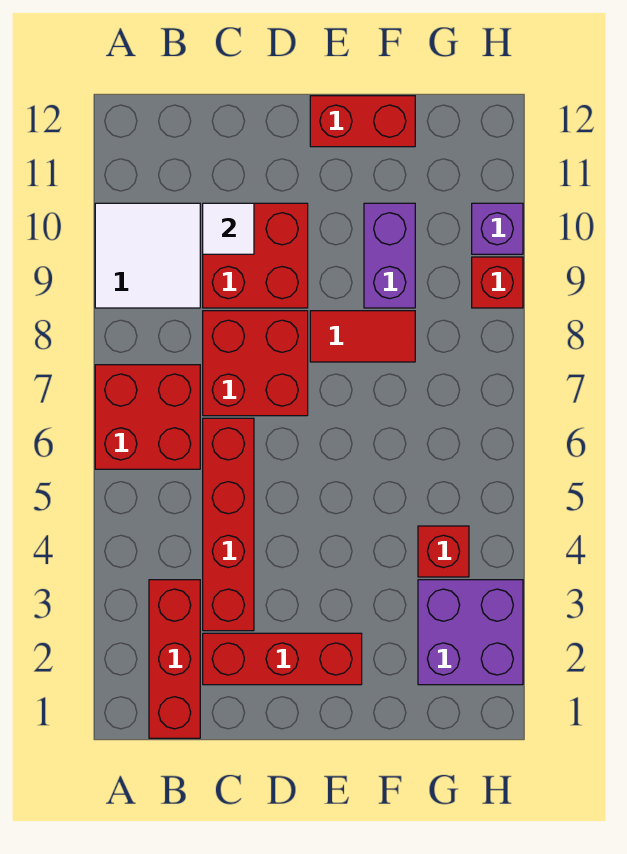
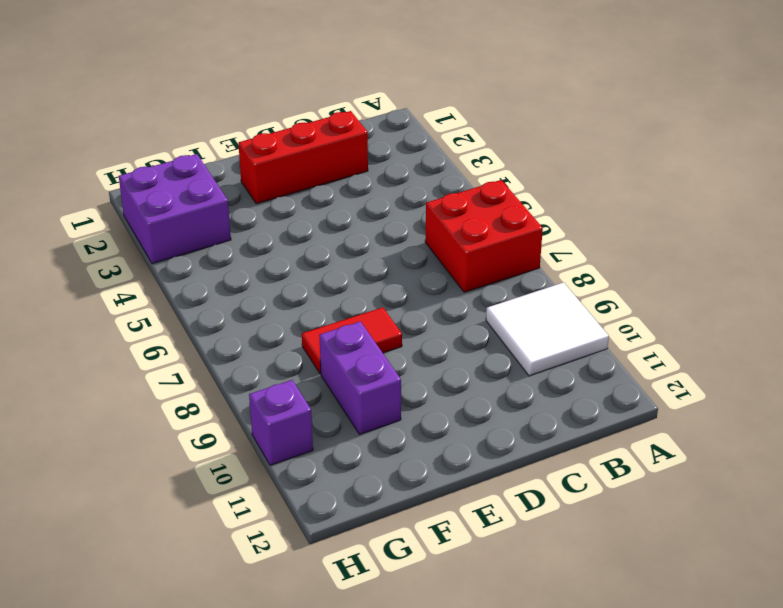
none -> red brick B1:B3 level 1
none -> red brick C3:C6 level 1
none -> red brick C7:D8 level 1

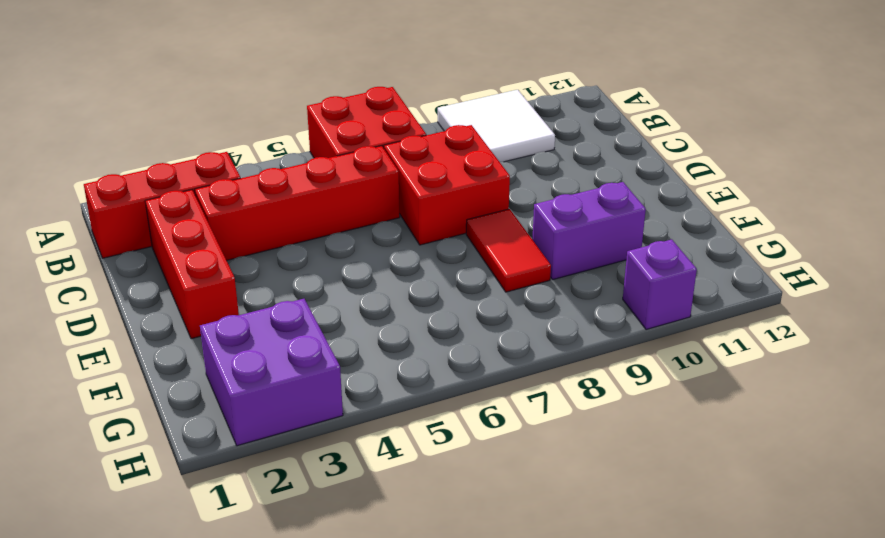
none -> red brick C9:D10 level 1
none -> red brick E12:F12 level 1
none -> red brick G4 level 1

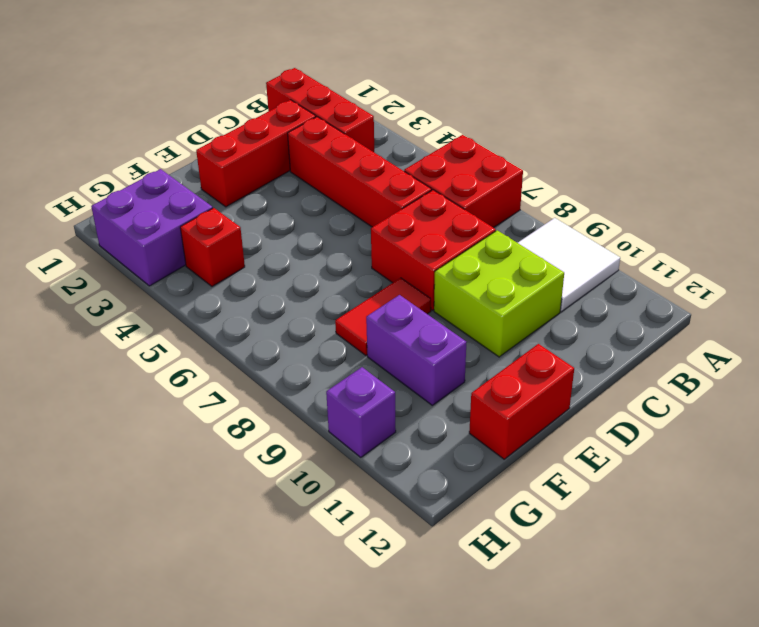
lime brick C9:D10 level 1 -> red brick C9:D10 level 1
none -> red brick H9 level 1
none -> white tile C10 level 2

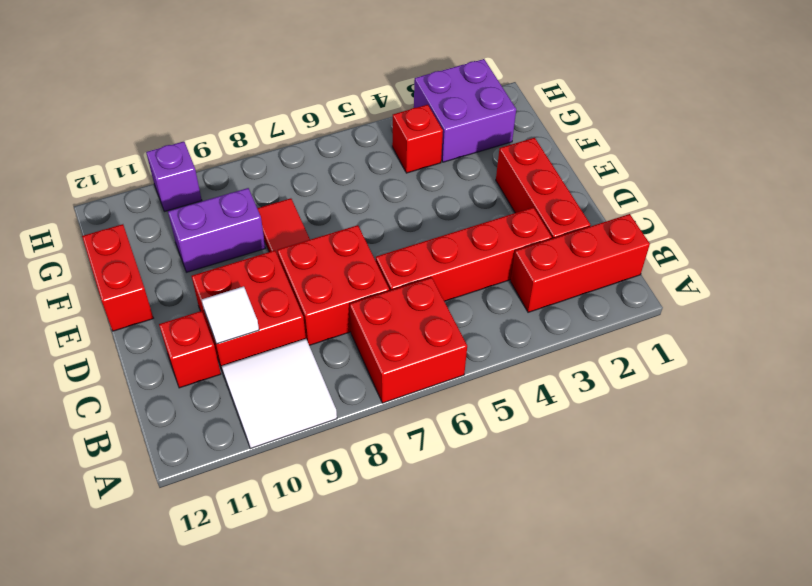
red brick C11 level 1 -> red brick H9 level 1

